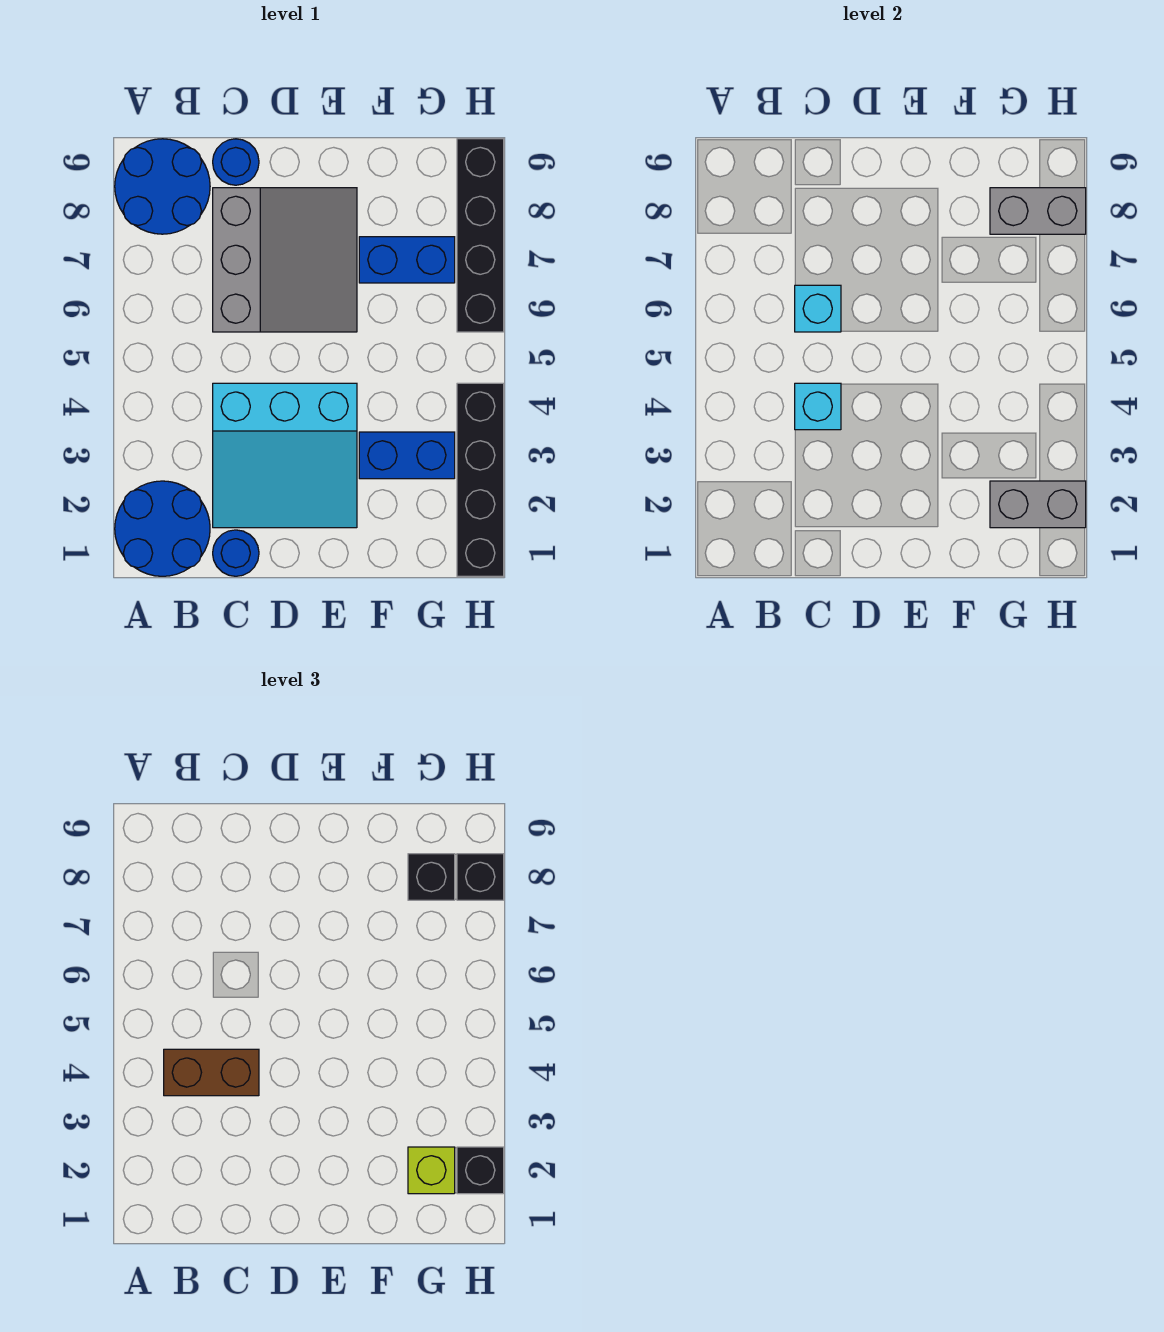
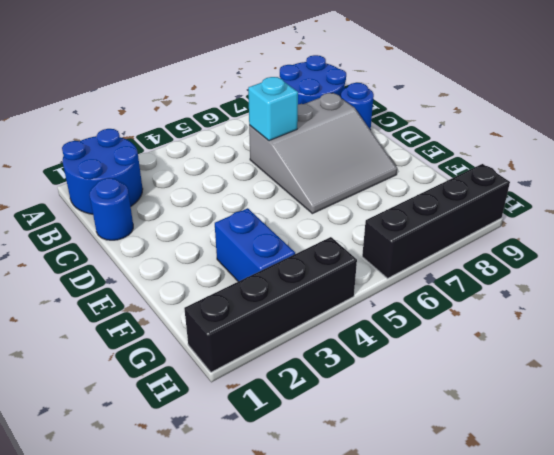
none -> cyan slope C2:E4 level 1 top 4
none -> blue brick F7:G7 level 1
none -> cyan brick C4 level 2

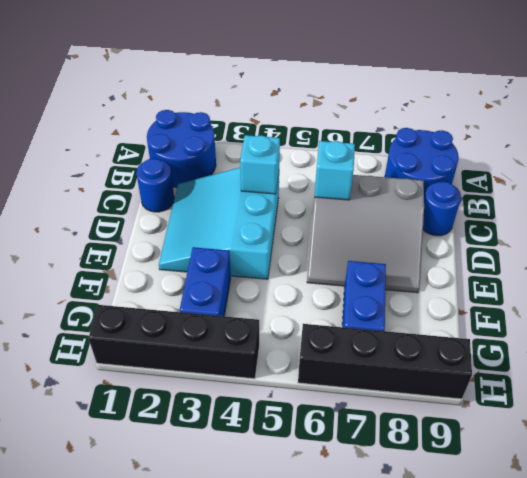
none -> grey brick G2:H2 level 2
none -> grey brick G8:H8 level 2
none -> brown brick B4:C4 level 3

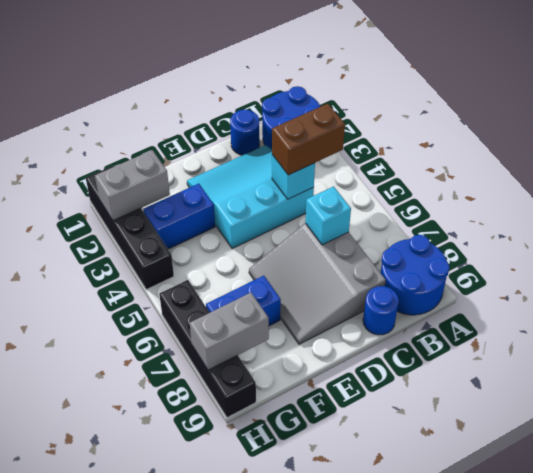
none -> lime brick G2 level 3
none -> black brick G8 level 3
none -> black brick H2 level 3

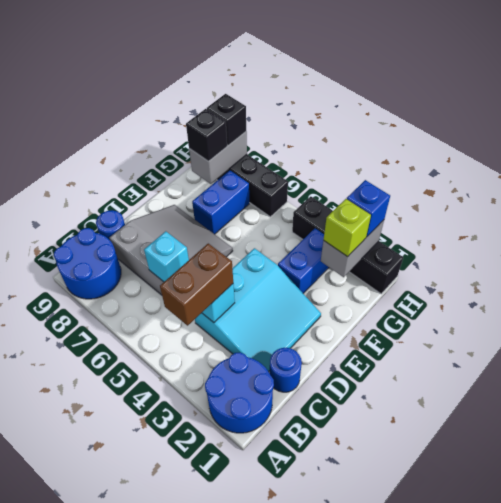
blue brick H2 level 3 -> black brick H2 level 3

